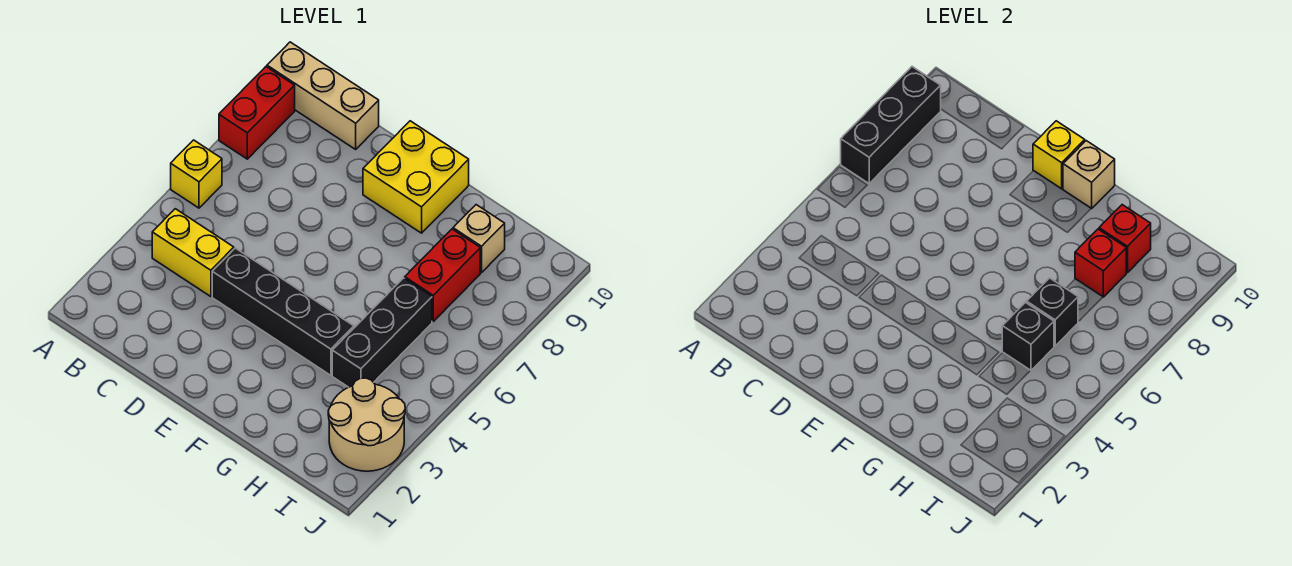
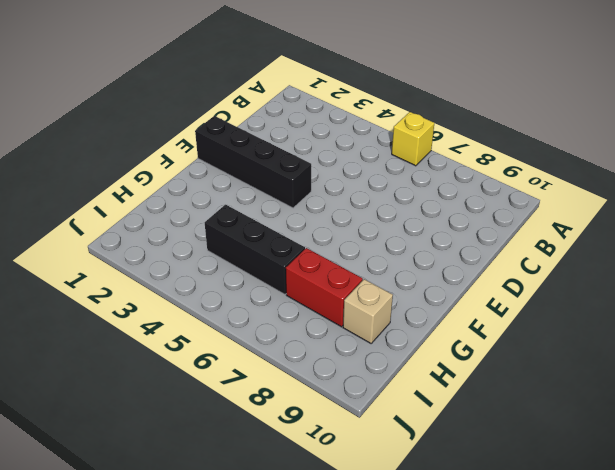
black brick E1:E4 level 1 -> black brick D4:G4 level 1
none -> red brick A8:A9 level 1
none -> tan brick A10:C10 level 1
none -> yellow brick B4:C4 level 1

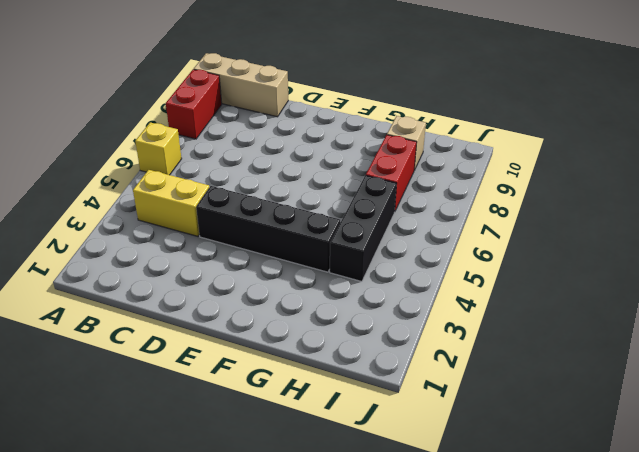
none -> yellow brick E9:F10 level 1
none -> tan round brick I2:J3 level 1
none -> black brick A7:A9 level 2

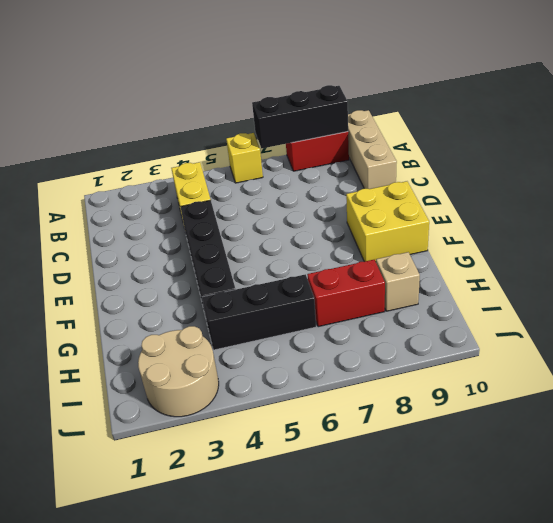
none -> yellow brick E10 level 2
none -> tan brick F10 level 2
none -> black brick H5 level 2

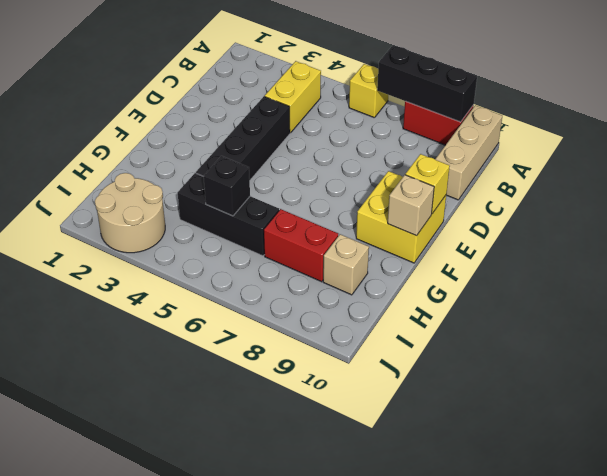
none -> black brick H6 level 2
none -> red brick H8 level 2
none -> red brick H9 level 2

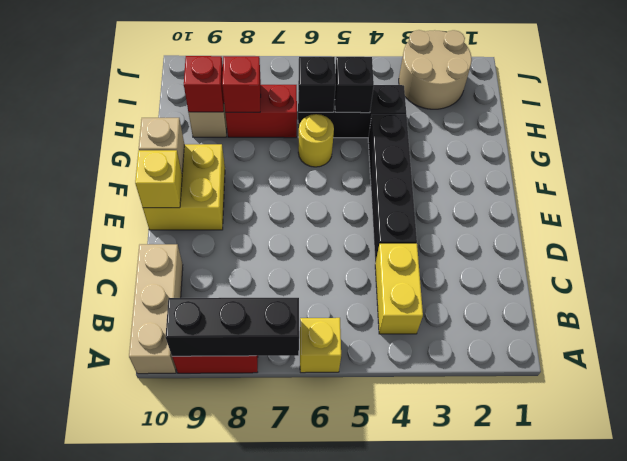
yellow round brick G6 level 1 -> none

